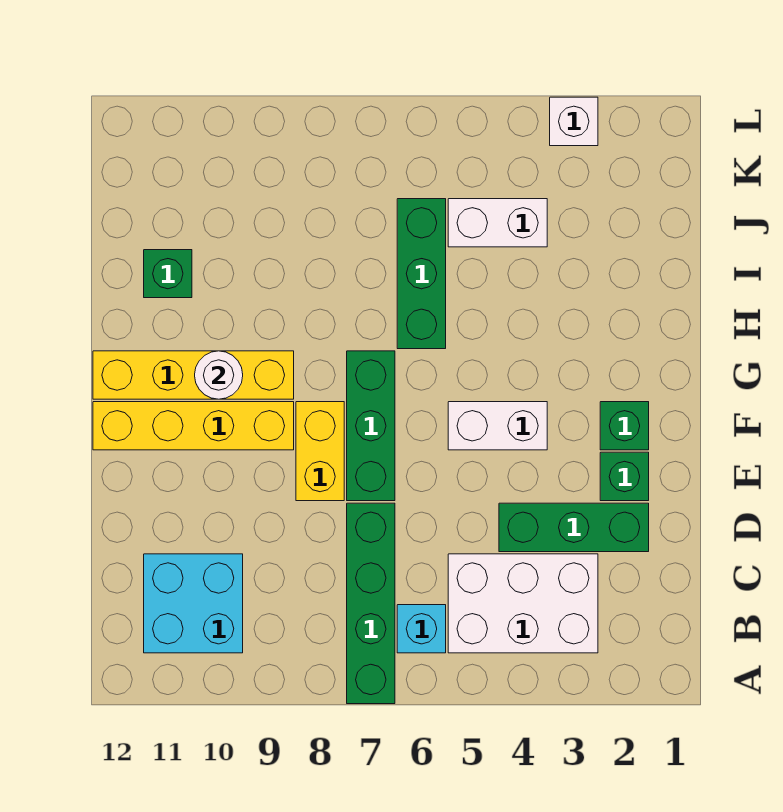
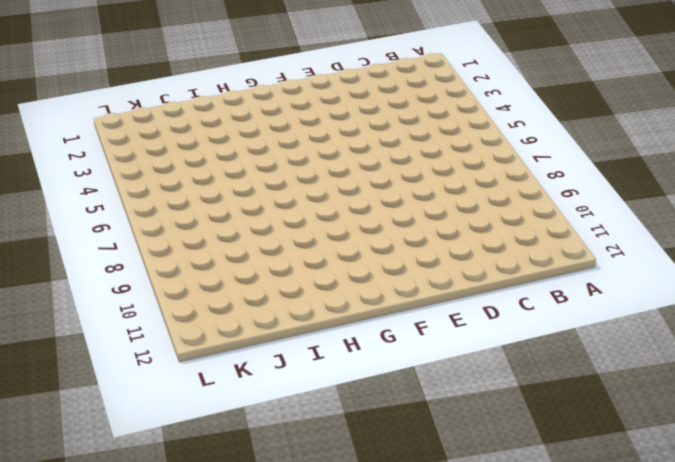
none -> green brick A7:D7 level 1
none -> white brick B3:C5 level 1
none -> cyan brick B6 level 1

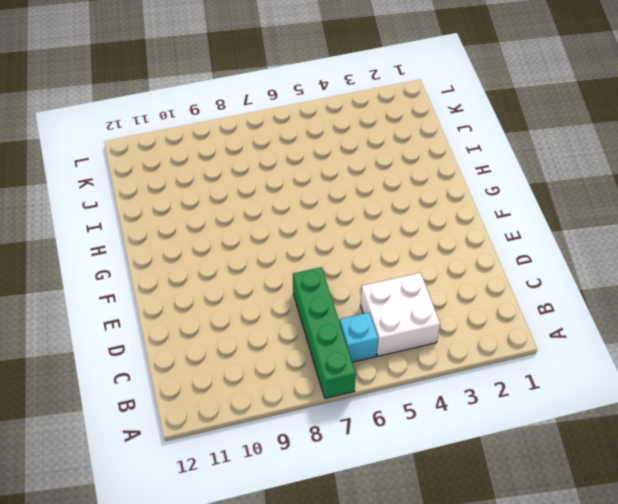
white brick B4:C5 level 1 -> white brick B3:C5 level 1
none -> cyan brick B10:C11 level 1
none -> green brick D2:D4 level 1
none -> green brick E2 level 1

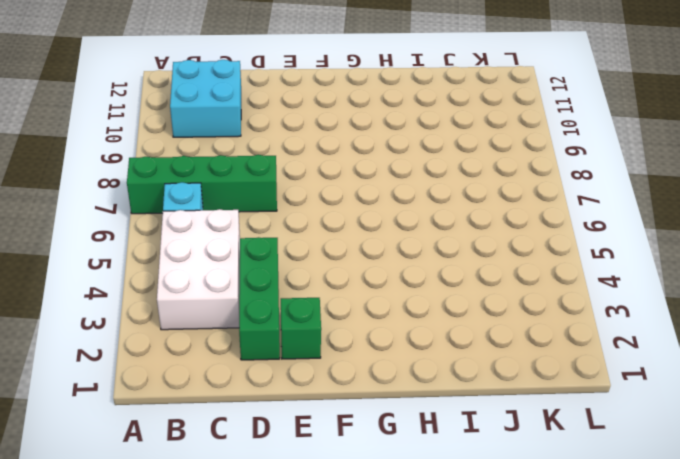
none -> green brick E7:G7 level 1
none -> yellow brick E8:F8 level 1
none -> green brick F2 level 1

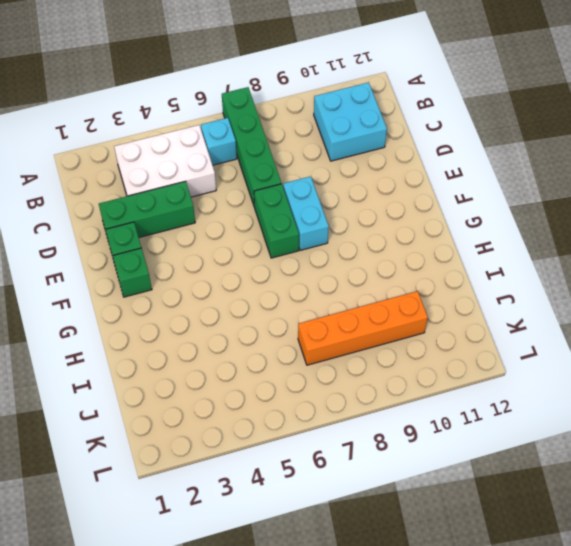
green brick E7:F7 level 1 -> green brick E7:G7 level 1
cyan brick E8:F8 level 1 -> yellow brick E8:F8 level 1
orange brick J7:J10 level 1 -> none
none -> white brick F4:F5 level 1
none -> yellow brick F9:F12 level 1
none -> yellow brick G9:G12 level 1

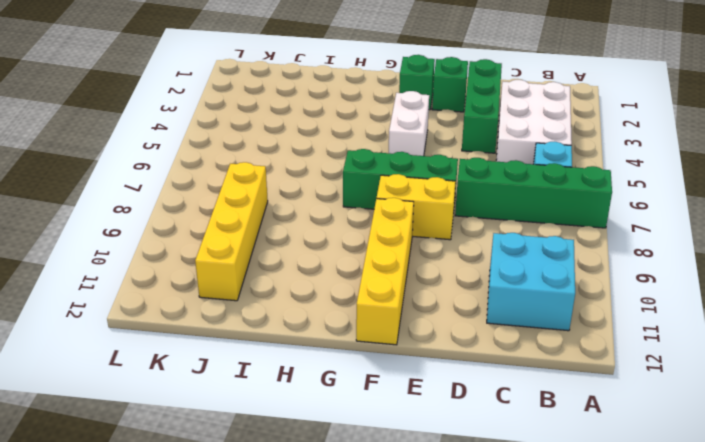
yellow brick J8:J11 level 1 -> yellow brick G9:G12 level 1
none -> green brick H6:J6 level 1
none -> green brick I11 level 1
none -> white brick J4:J5 level 1

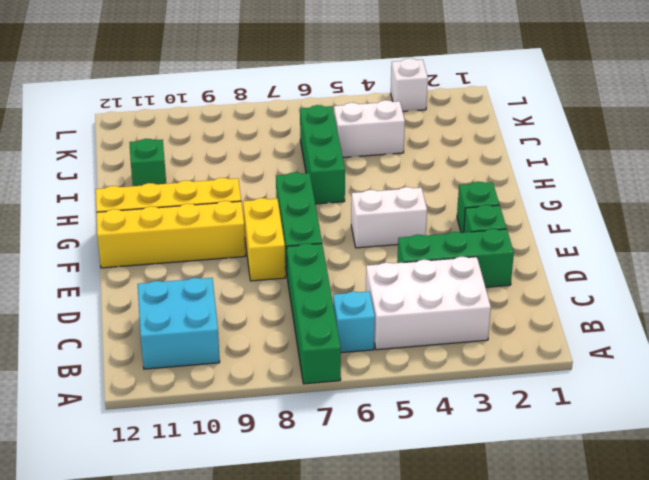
none -> white round brick G10 level 2

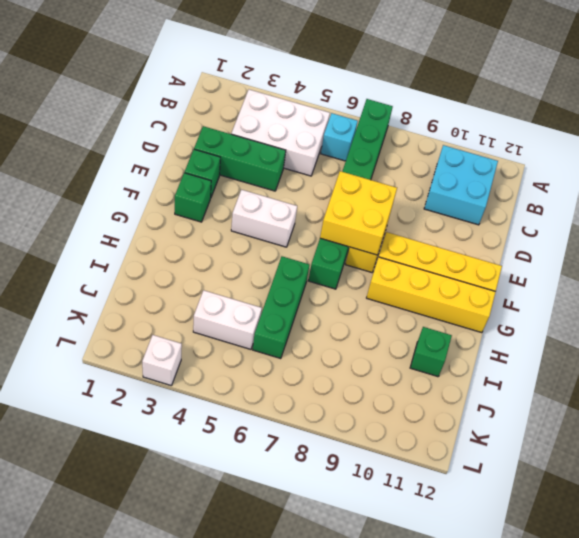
yellow brick E7:F8 level 2 -> none
none -> white round brick G10 level 2

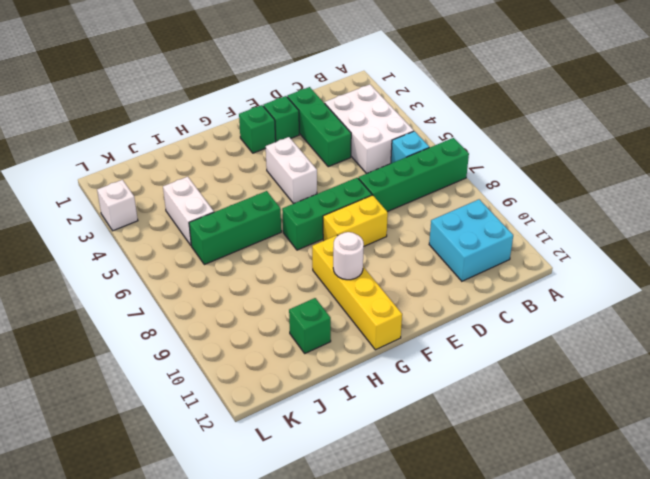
none -> yellow brick F9:F12 level 1

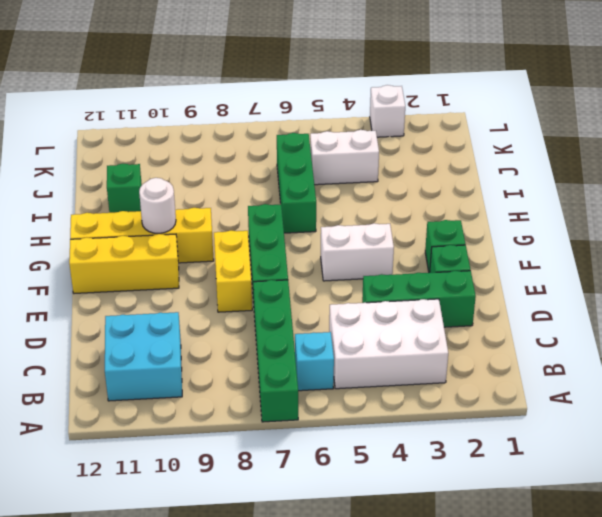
yellow brick F10:F12 level 1 -> yellow brick F9:F12 level 1

